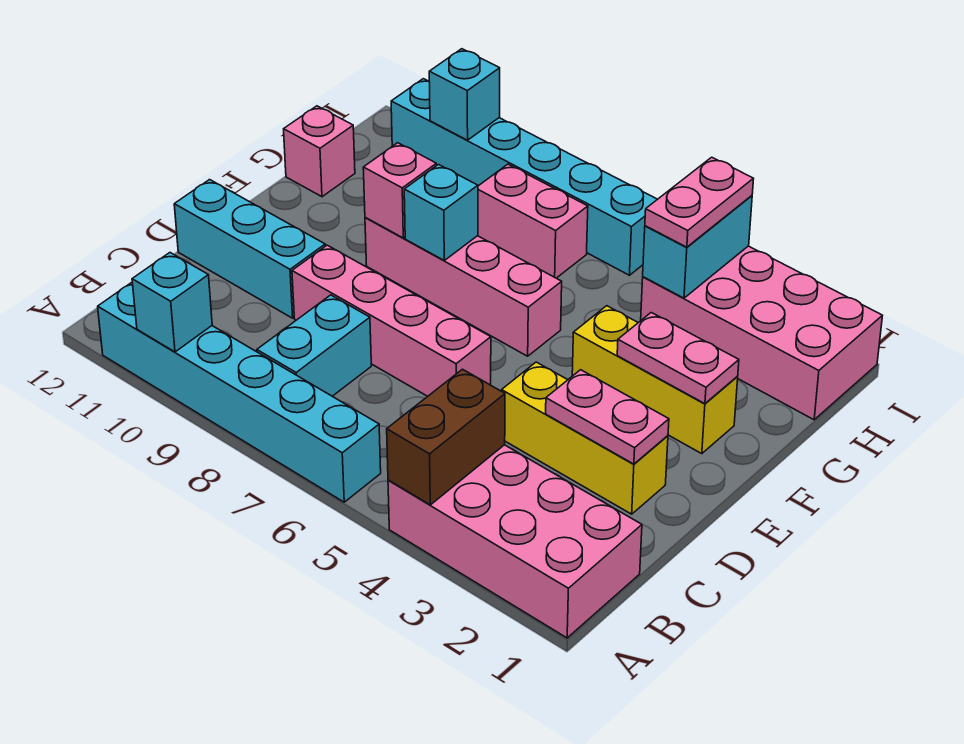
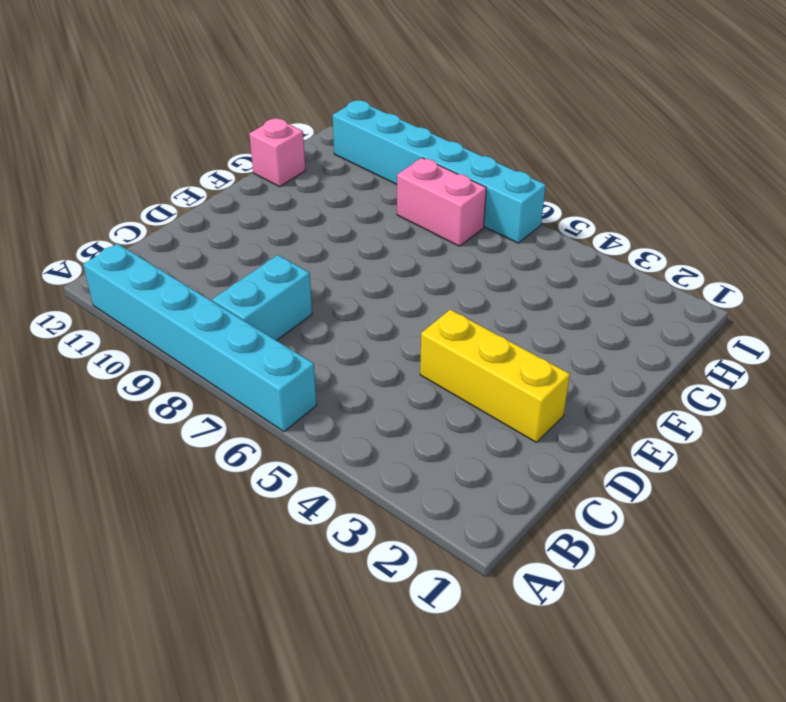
none -> pink brick A1:B4 level 1
none -> pink brick D6:D9 level 1
none -> cyan brick D10:D12 level 1

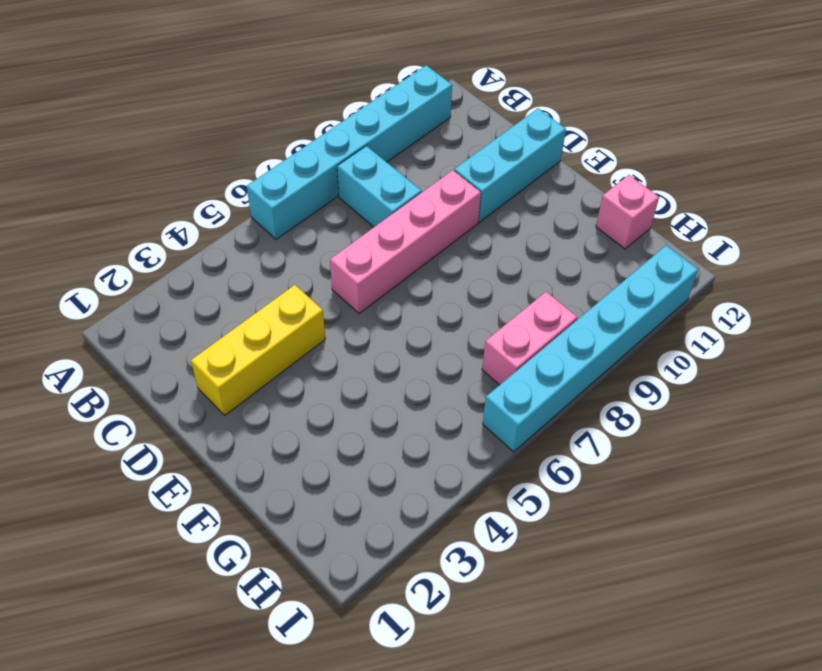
none -> pink brick A1:B4 level 1
none -> yellow brick F2:F4 level 1
none -> pink brick F6:F9 level 1

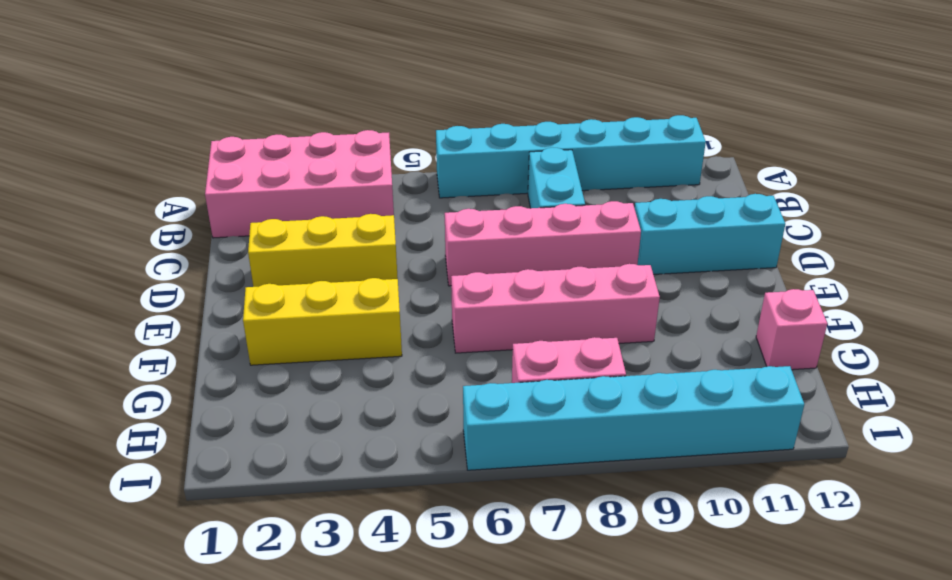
none -> pink brick H1:I4 level 1
none -> brown brick A4:B4 level 2
none -> cyan brick A10 level 2

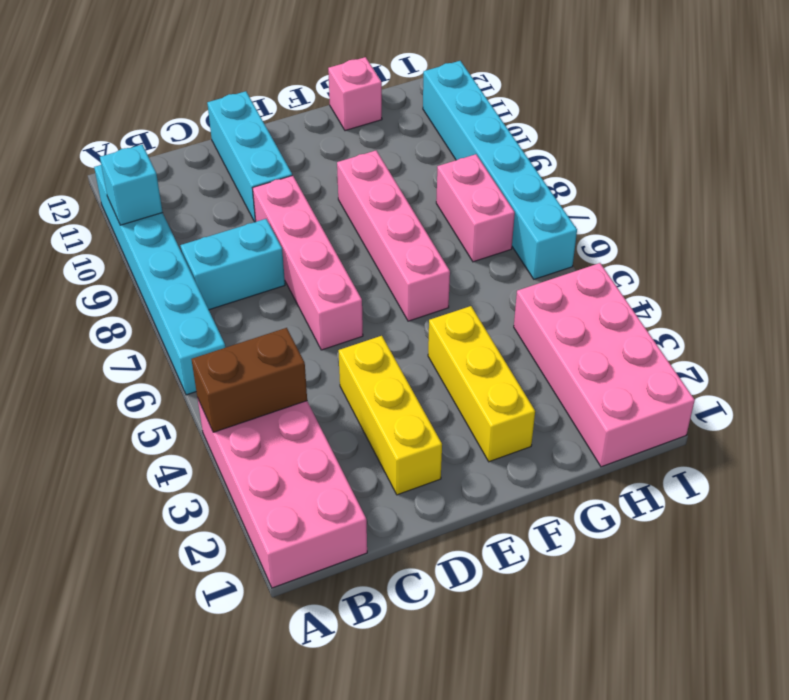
none -> pink plate D2:D3 level 2
none -> pink plate F2:F3 level 2
none -> cyan brick F8 level 2

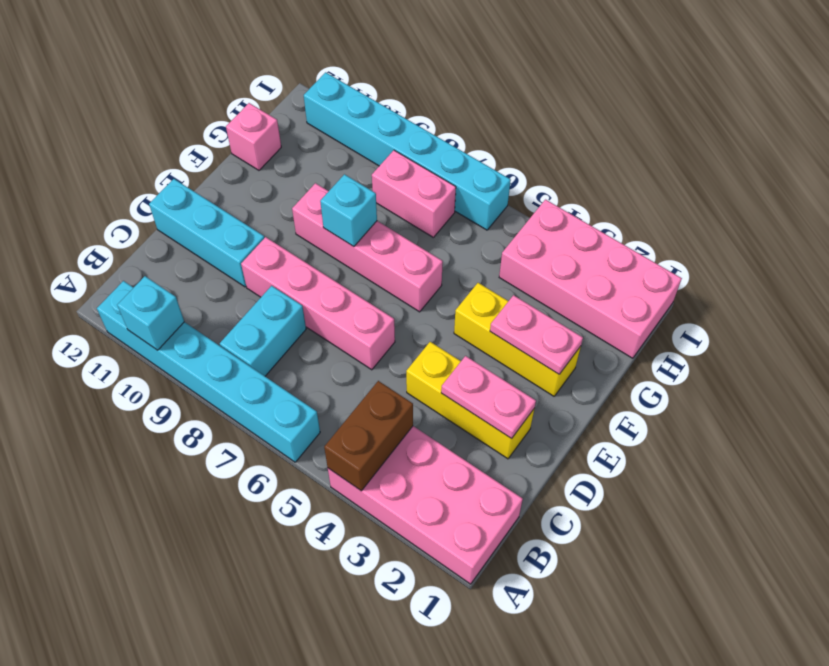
none -> pink brick F9 level 2
none -> cyan brick H4:I4 level 2
none -> cyan brick I10 level 2

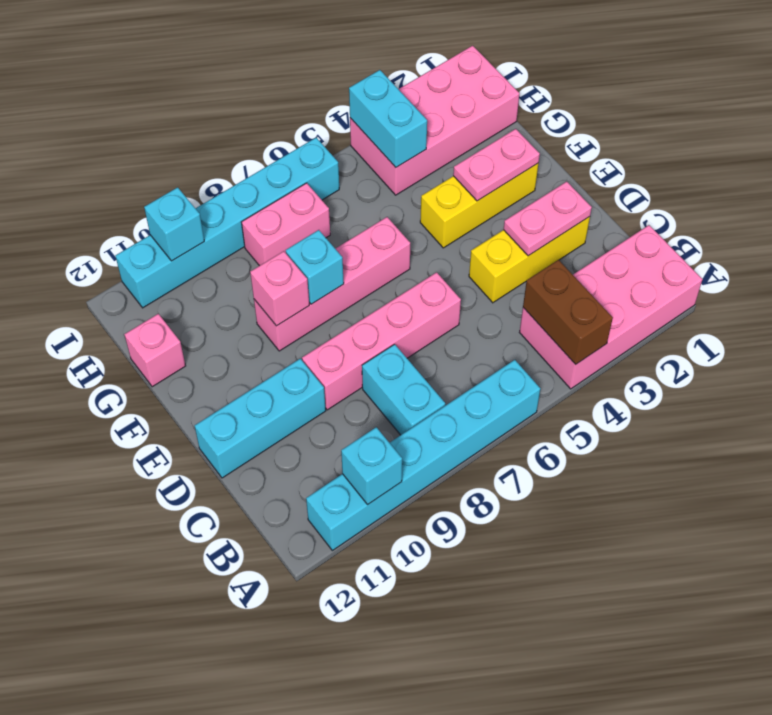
none -> pink plate H4:I4 level 3

